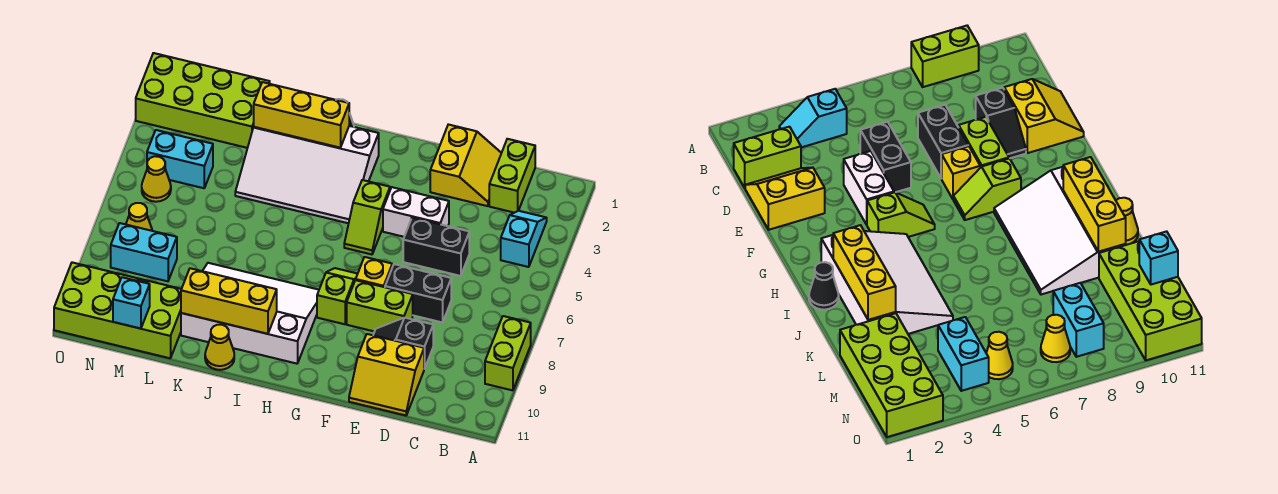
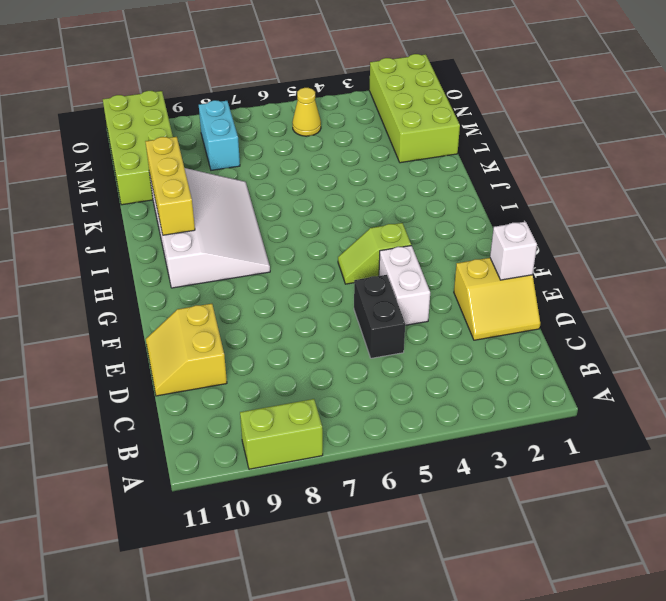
white brick E1 level 2 -> none
none -> cyan slope B3:B4 level 1 top 4
none -> lime brick C1:C2 level 1
none -> black brick D7:E7 level 1

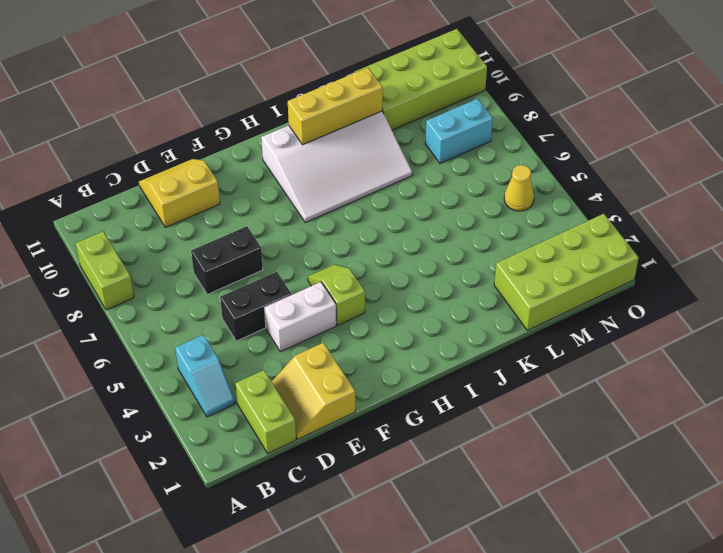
none -> black slope D9:E9 level 1 top D
none -> lime brick E8:F8 level 1
none -> yellow brick F7 level 1

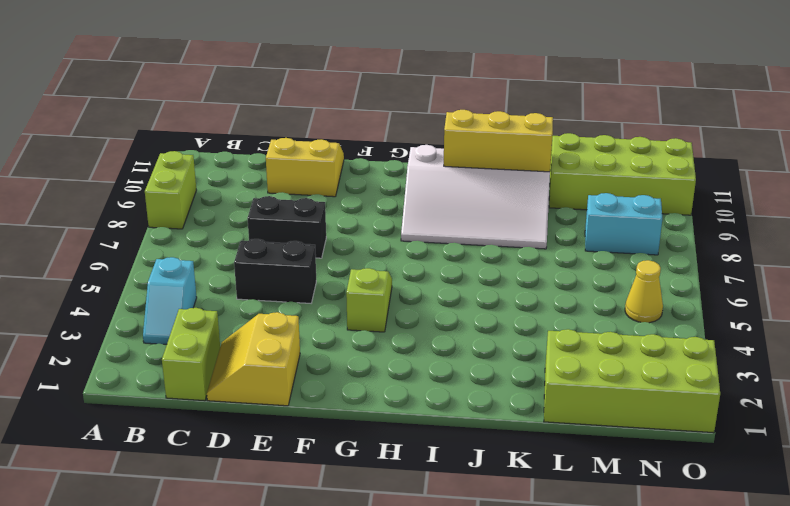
none -> black slope D9:E9 level 1 top D
none -> white brick E4:F4 level 1
none -> lime brick E8:F8 level 1

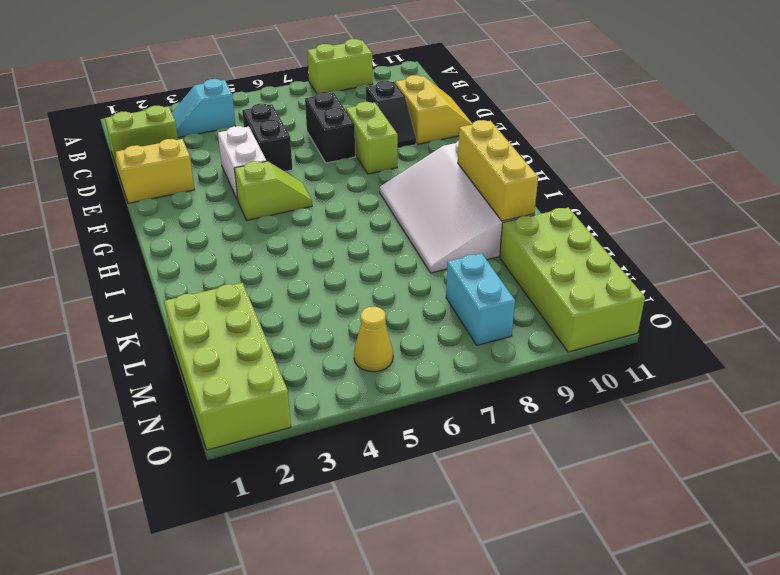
none -> yellow brick F7 level 1
none -> lime slope G7:G8 level 1 top 8
none -> white slope H2:K4 level 1 top 2

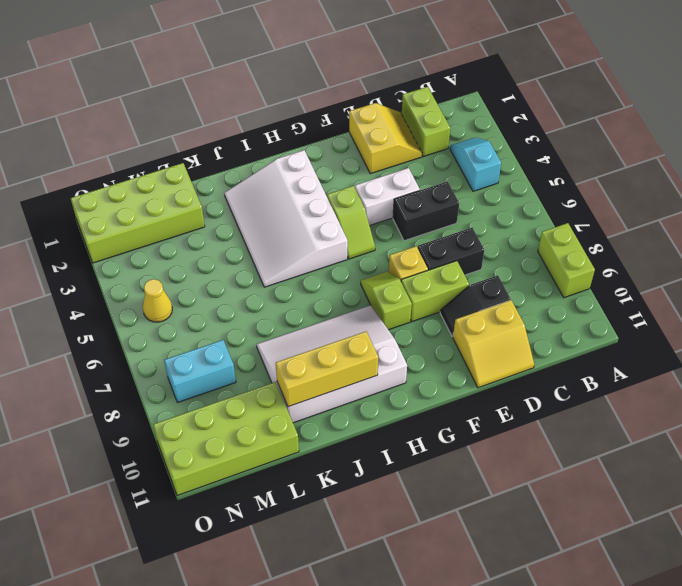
white slope H2:J5 level 1 top H -> white slope H2:K4 level 1 top 2
none -> black cone I1 level 1
none -> yellow cone J11 level 1
none -> cyan brick M4:N4 level 1

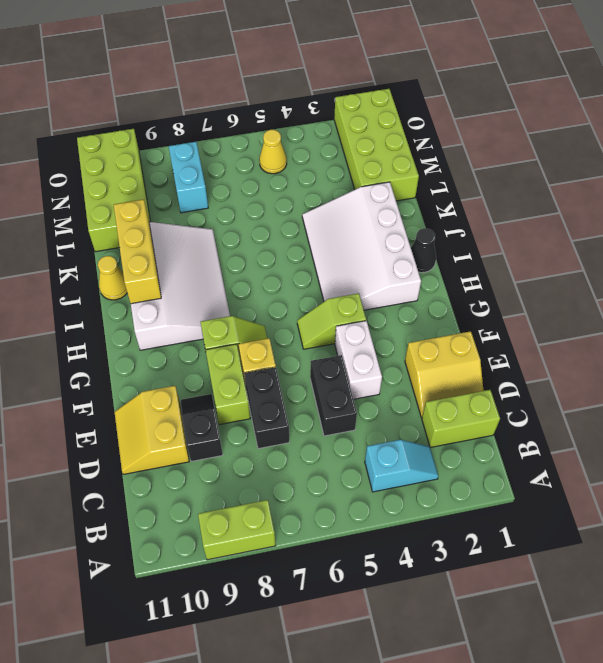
none -> cyan brick M4:N4 level 1
none -> yellow cone N7 level 1
none -> yellow brick I2:K2 level 2

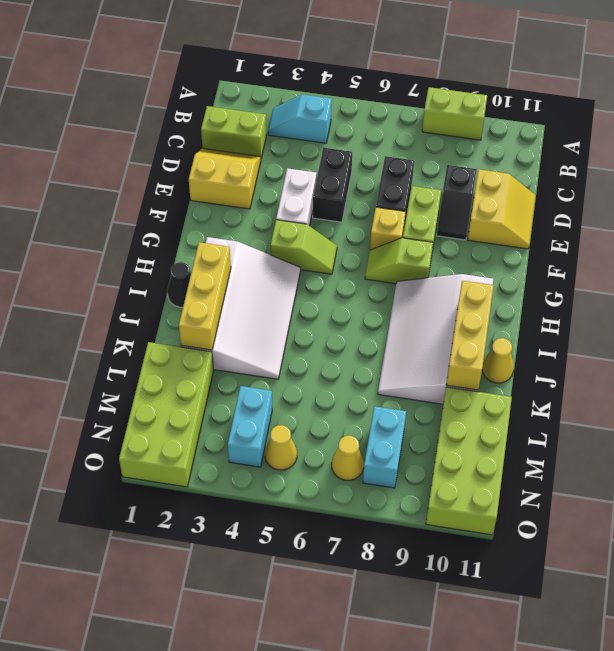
none -> cyan brick M11 level 2

